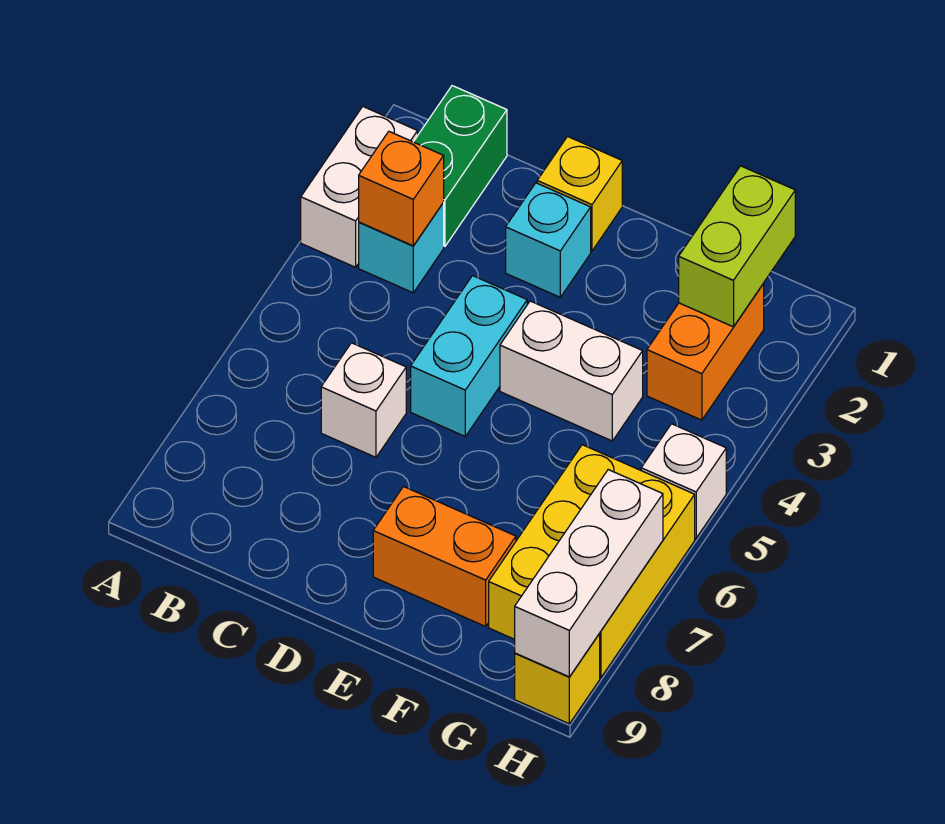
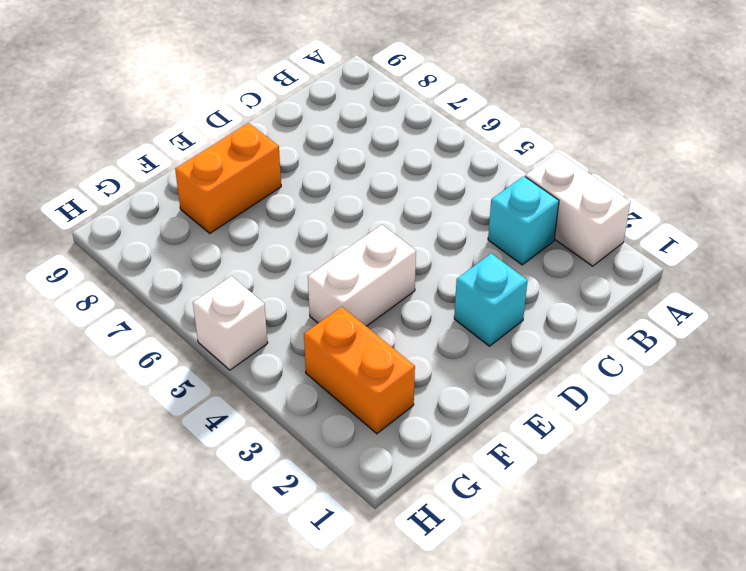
none -> green brick B1:B2 level 1
none -> white brick C6 level 1
none -> yellow brick D1 level 1

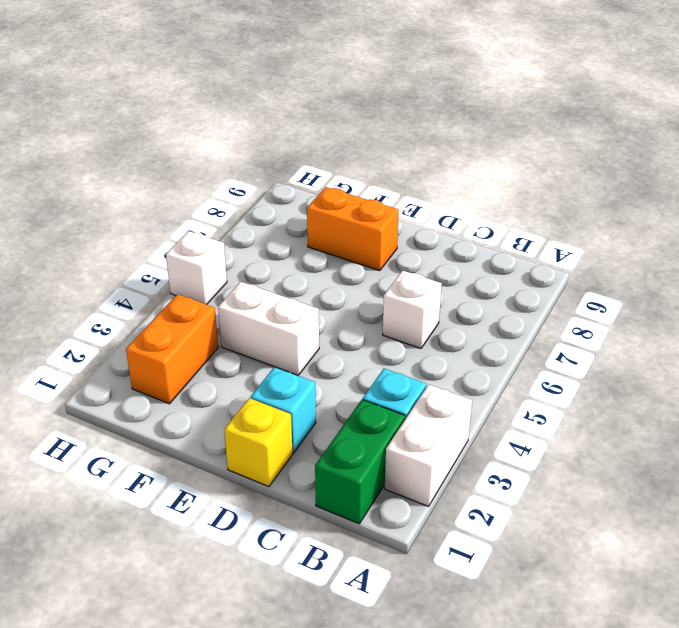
none -> cyan brick D4:D5 level 1
none -> yellow brick G6:H8 level 1
none -> yellow brick H9 level 1

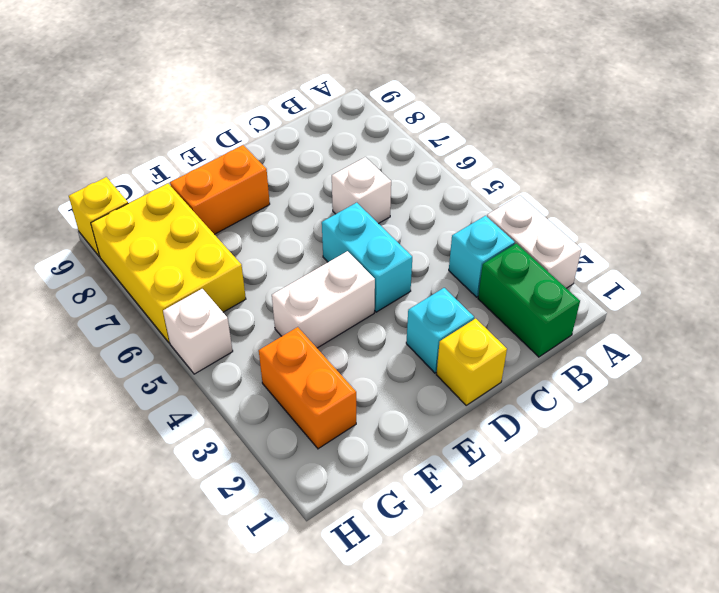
none -> orange brick B3 level 2
none -> lime brick G1:G2 level 2
none -> white brick H7:H9 level 2

